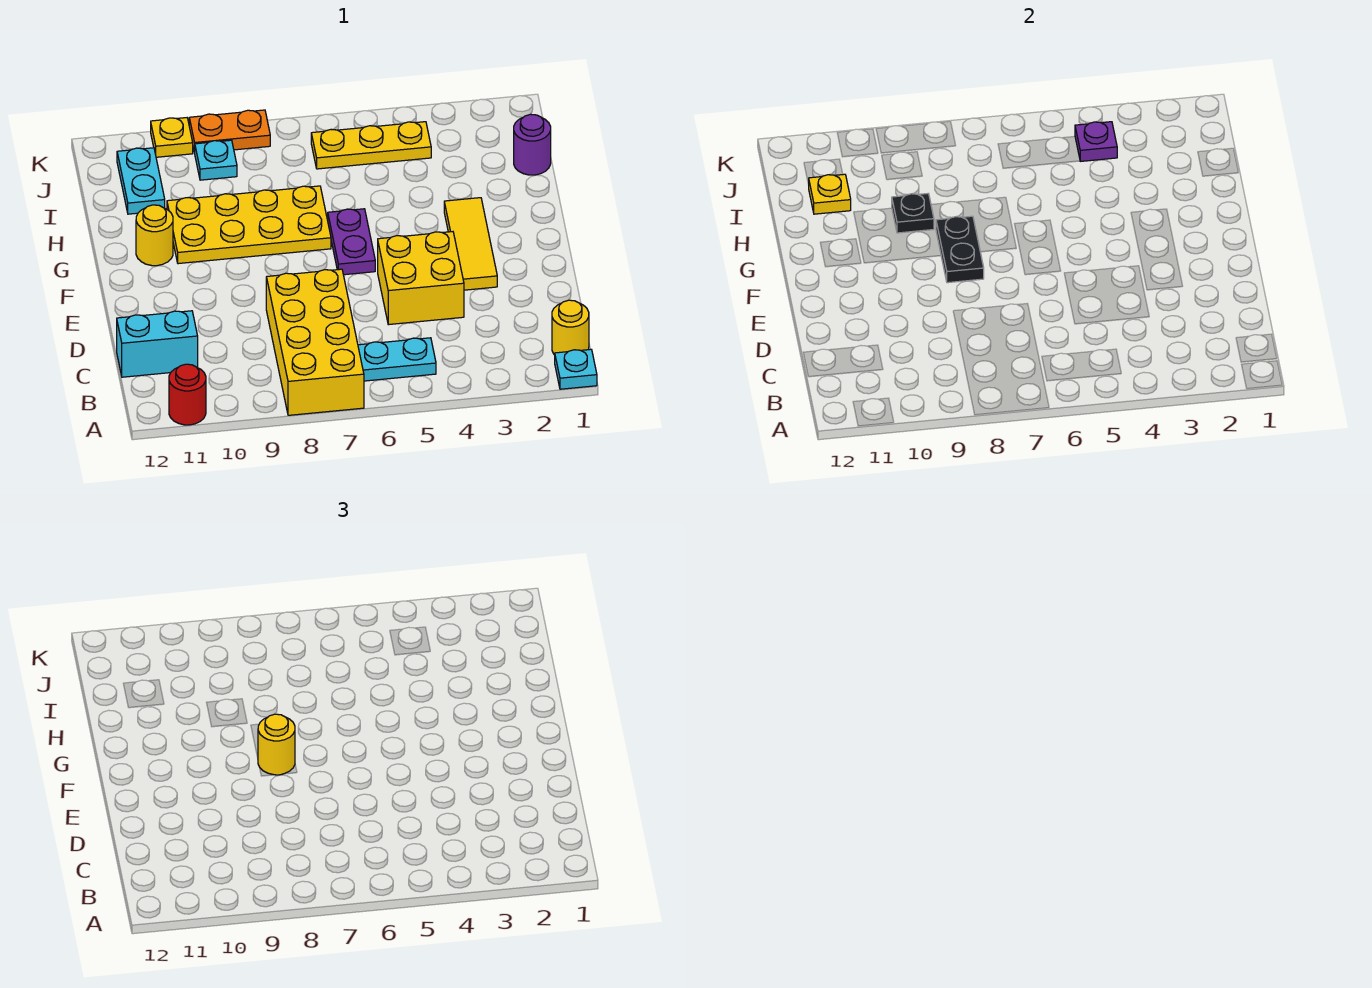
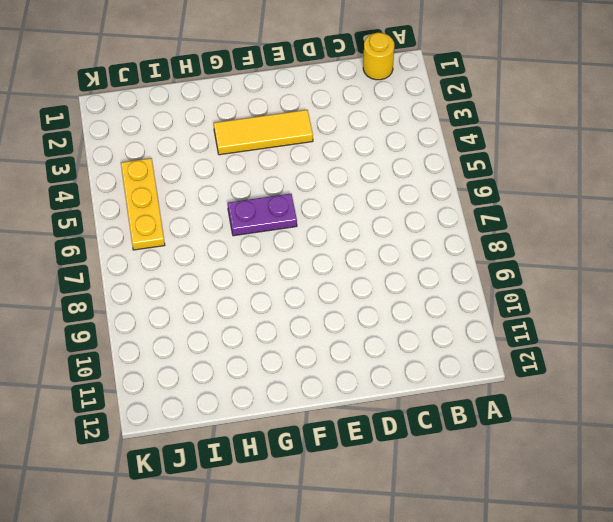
none -> cyan plate A1 level 1
none -> yellow brick A7:D8 level 1
none -> red round brick A11 level 1

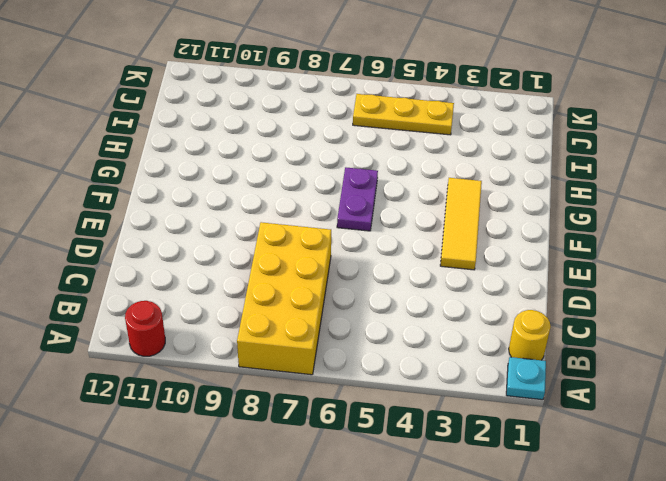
none -> cyan plate B5:B6 level 1
none -> cyan brick C11:C12 level 1
none -> yellow brick D4:E5 level 1

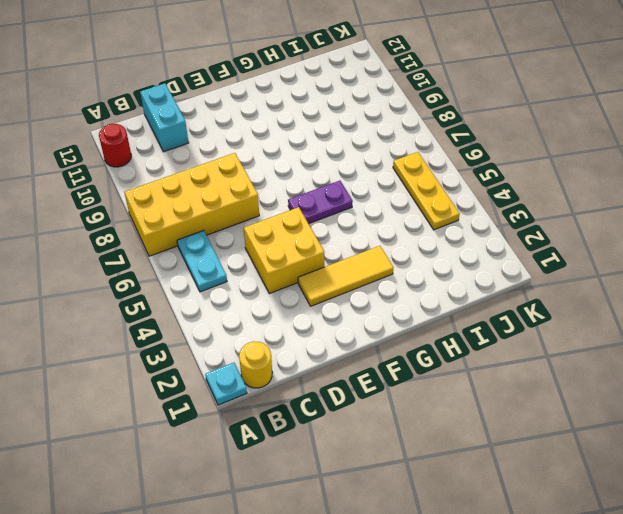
none -> yellow plate G7:H10 level 1
none -> yellow round brick G11 level 1
none -> purple round brick I1 level 1

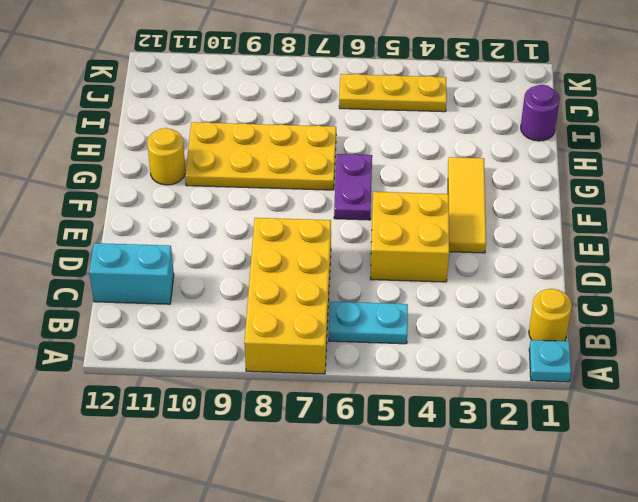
none -> red round brick A11 level 1
none -> cyan plate I11:J11 level 1
none -> cyan plate J9 level 1

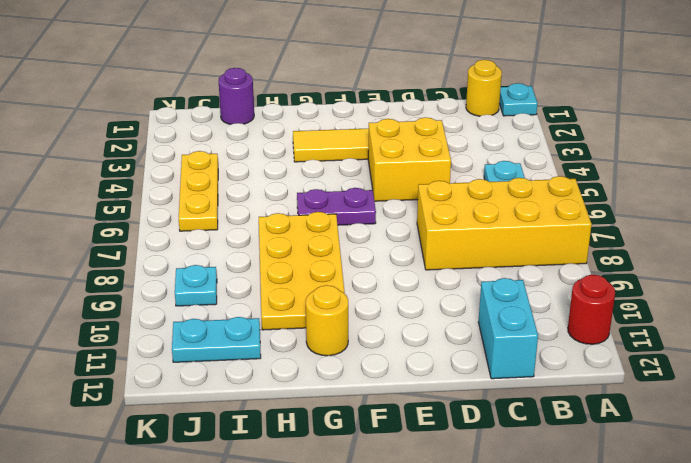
none -> orange plate K8:K9 level 1
none -> yellow plate K10 level 1
none -> black plate F8:G8 level 2

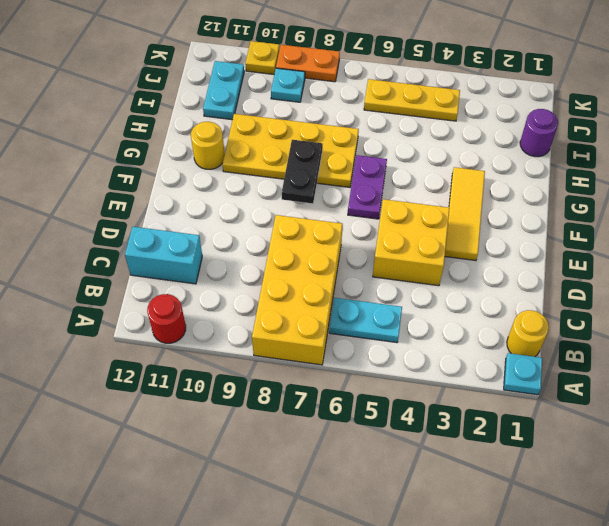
none -> black plate H9 level 2
none -> yellow plate I11 level 2
none -> purple plate J4 level 2

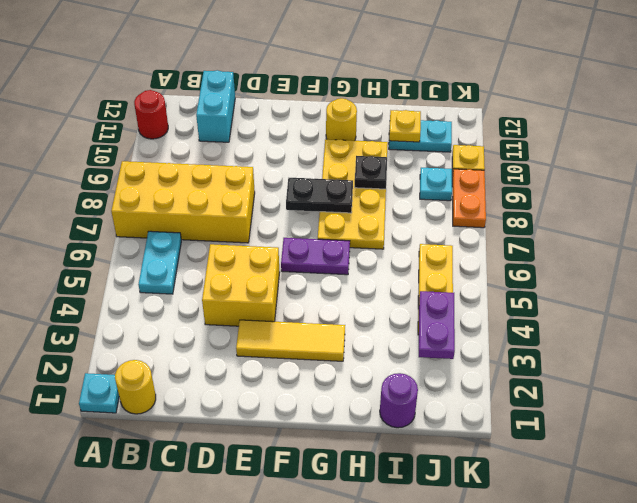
purple plate J3:J4 level 2 -> purple plate J4 level 2
none -> yellow round brick F8 level 3

